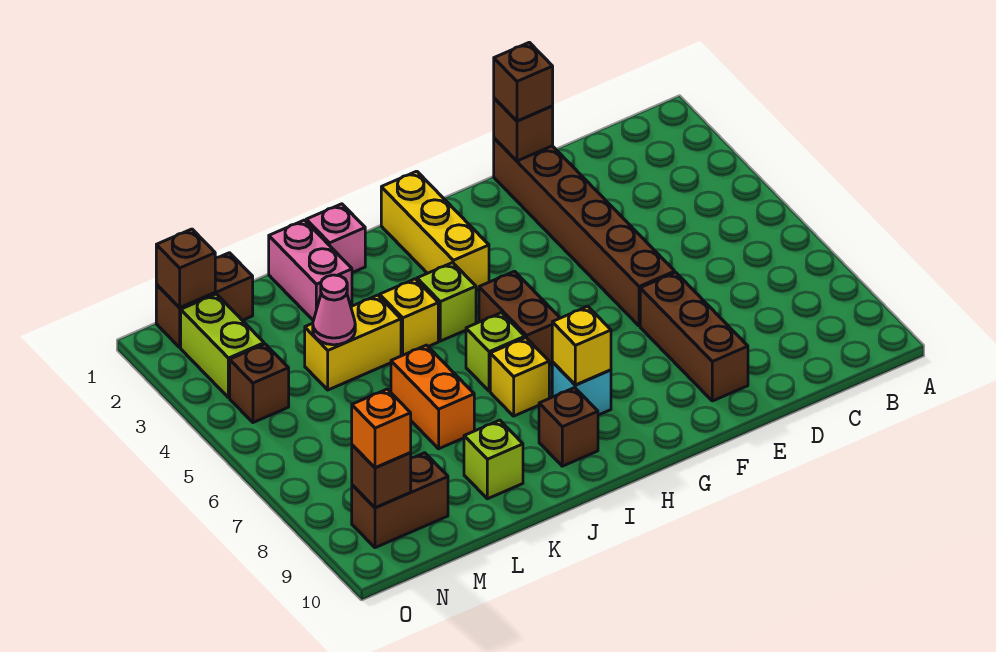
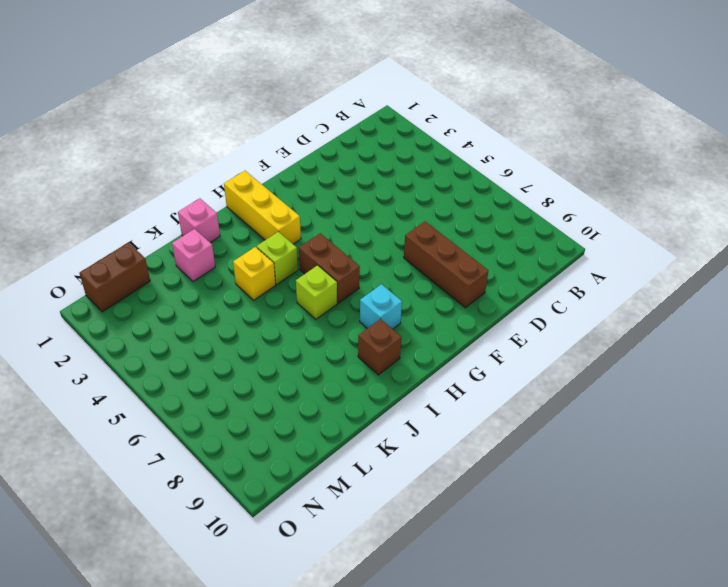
pink brick K2 level 1 -> pink brick K1:K2 level 1
none -> brown brick E1:E6 level 1
none -> yellow brick I7 level 1
none -> yellow brick K4:L4 level 1

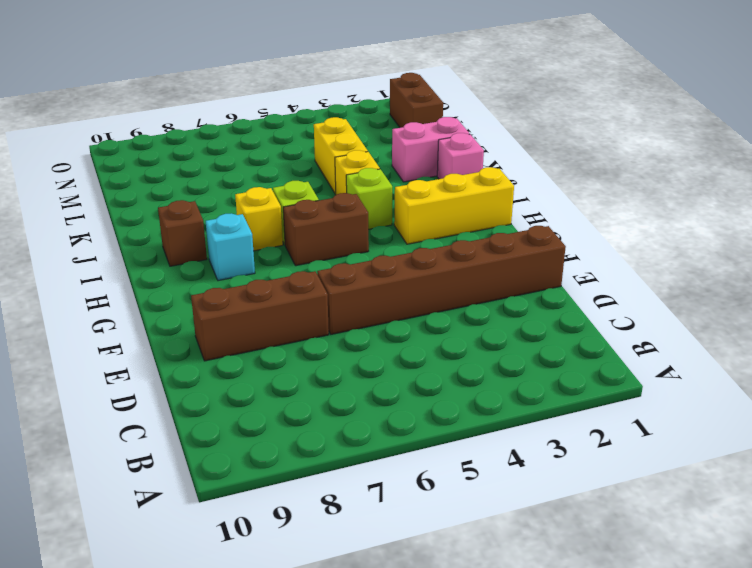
none -> orange brick K6:K7 level 1
none -> lime brick K9 level 1
none -> brown brick M9:N9 level 1

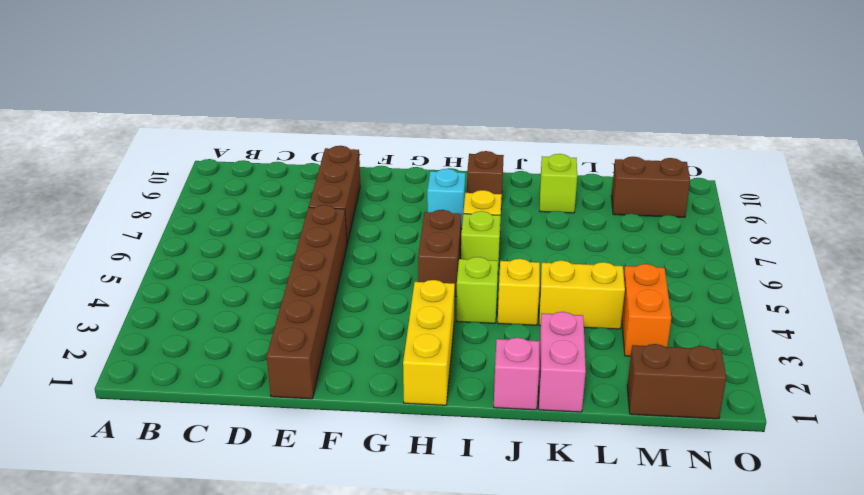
orange brick M3:M4 level 1 -> orange brick K6:K7 level 1
none -> lime brick N2:N3 level 1
none -> brown brick N4 level 1
none -> brown brick E1 level 2

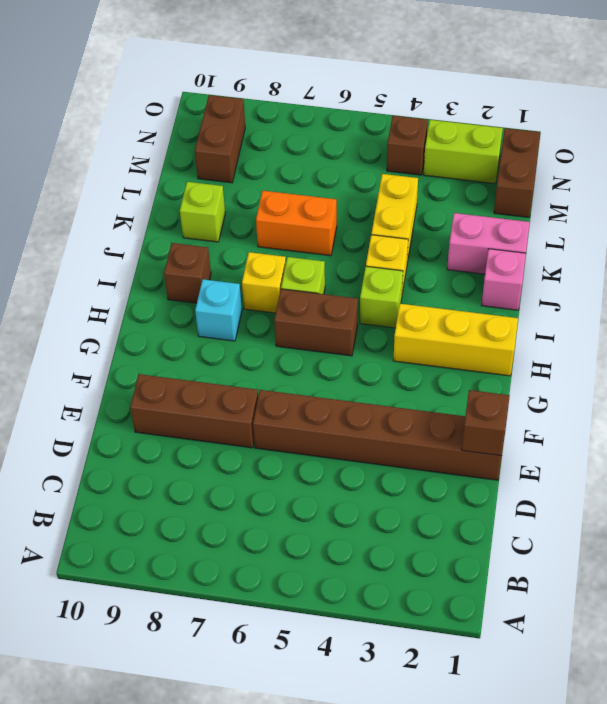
none -> yellow brick H8 level 2
none -> pink cone L4 level 2
none -> brown brick N1 level 2

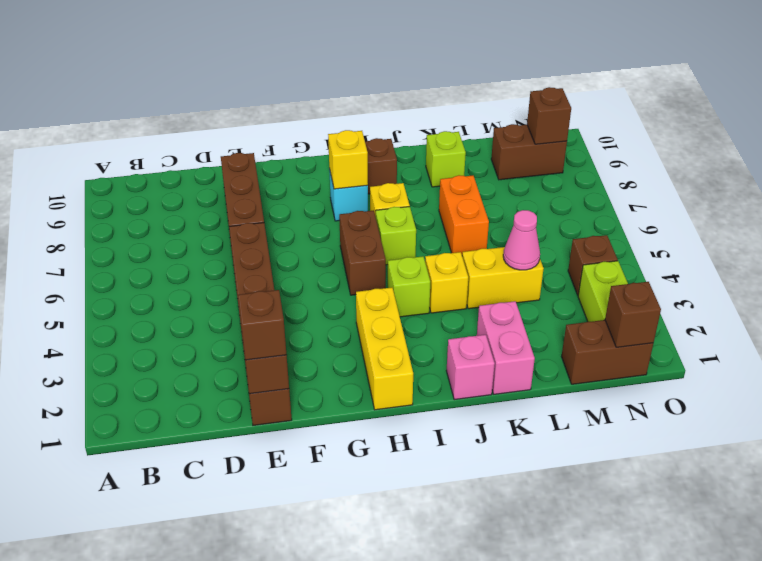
none -> orange brick N9 level 3

